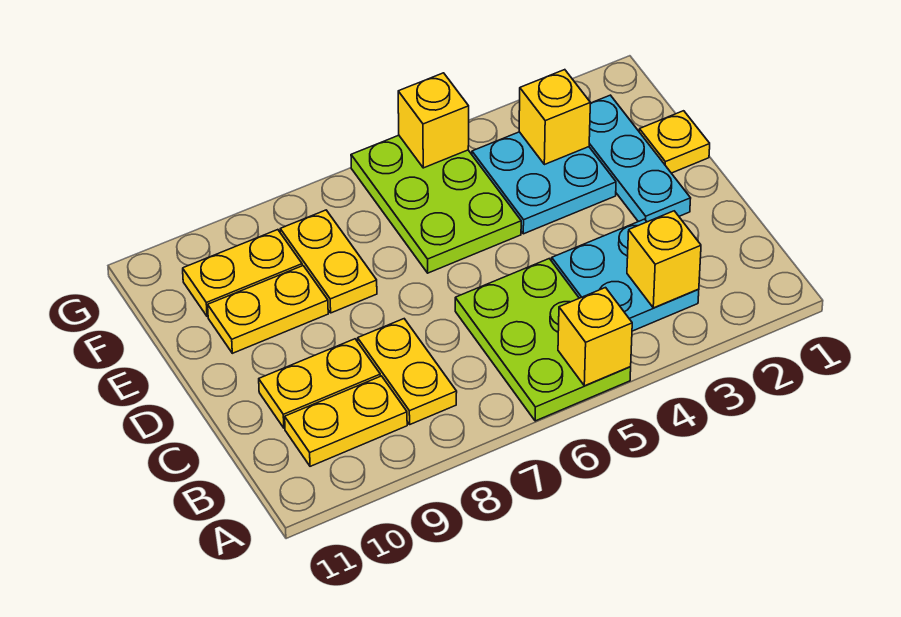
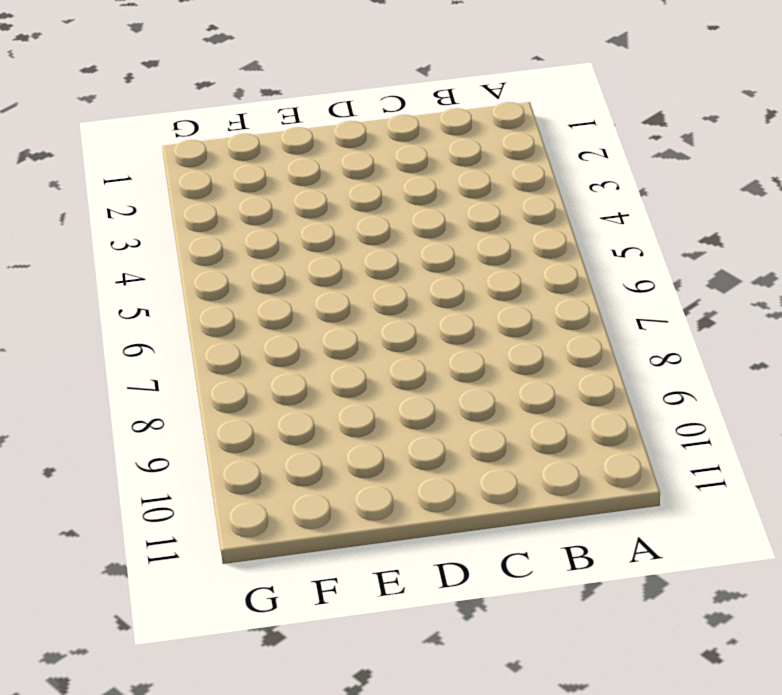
none -> lime plate A5:C6 level 1
none -> cyan plate B3:C4 level 1
none -> yellow plate B8:C8 level 1

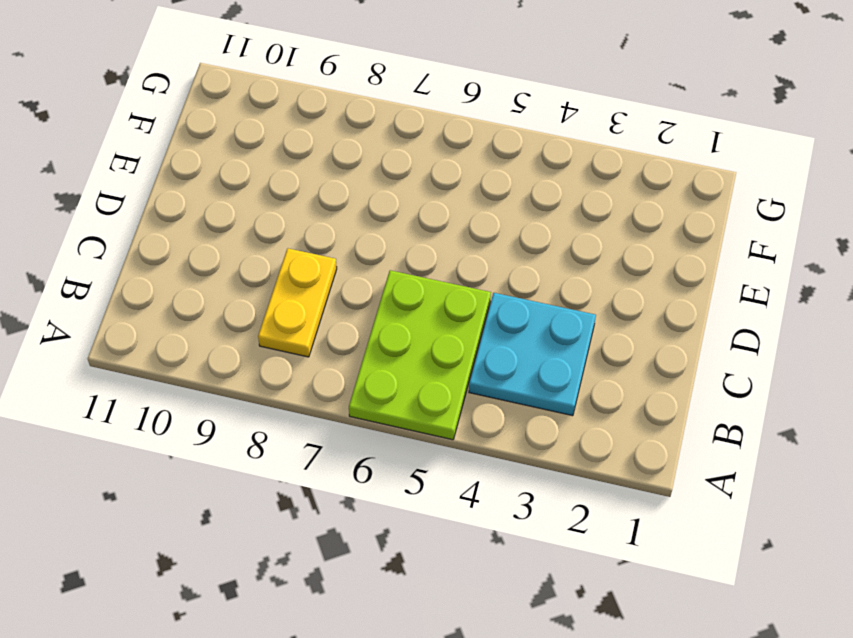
none -> yellow plate B9:B10 level 1
none -> yellow plate C9:C10 level 1
none -> cyan plate D2:F2 level 1

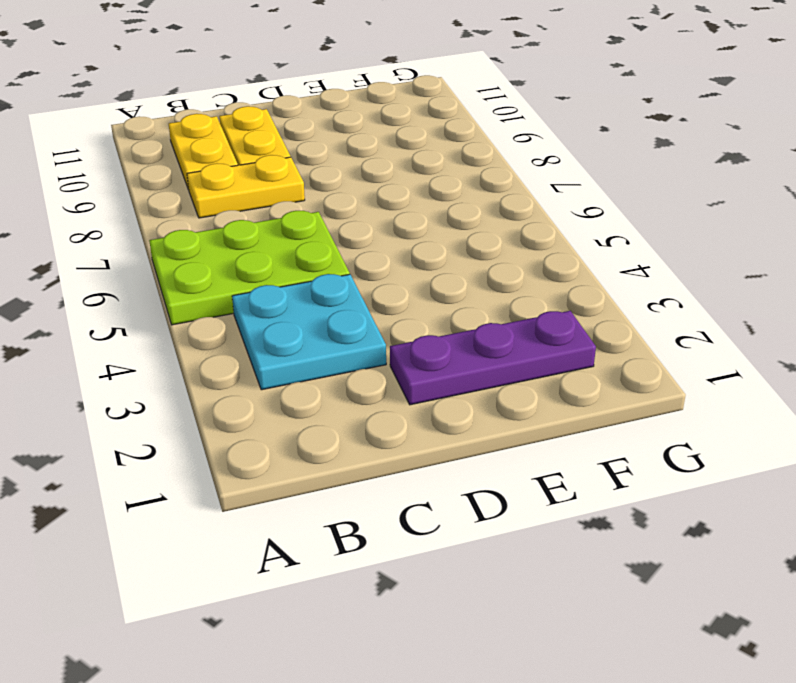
purple plate D2:F2 level 1 -> cyan plate D2:F2 level 1
none -> yellow plate E1 level 1
none -> cyan plate E3:F4 level 1
none -> lime plate E5:G6 level 1

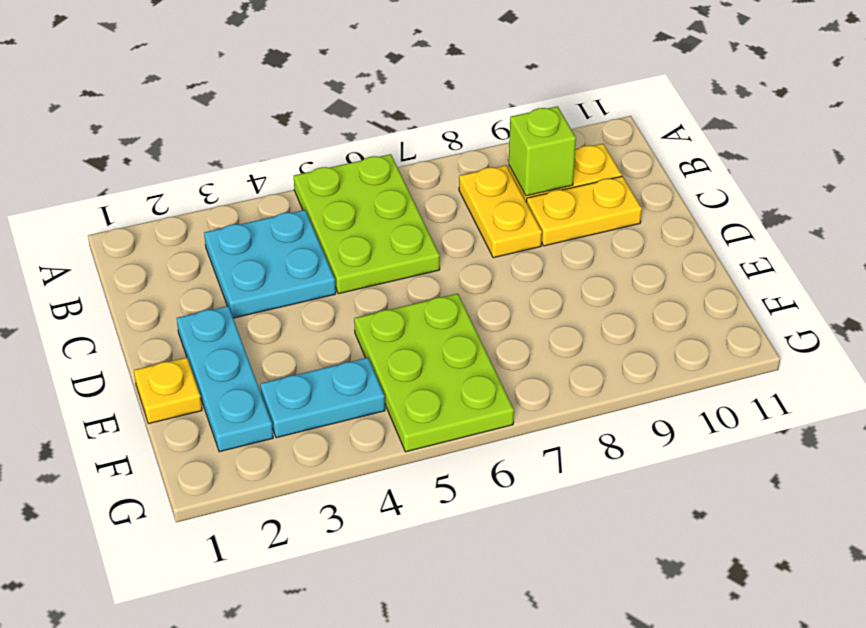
lime brick B9 level 2 -> none
cyan plate F3:F4 level 1 -> cyan plate E3:F4 level 1
none -> yellow plate E8:F8 level 1
none -> yellow plate E9:E10 level 1
none -> yellow plate F9:F10 level 1

